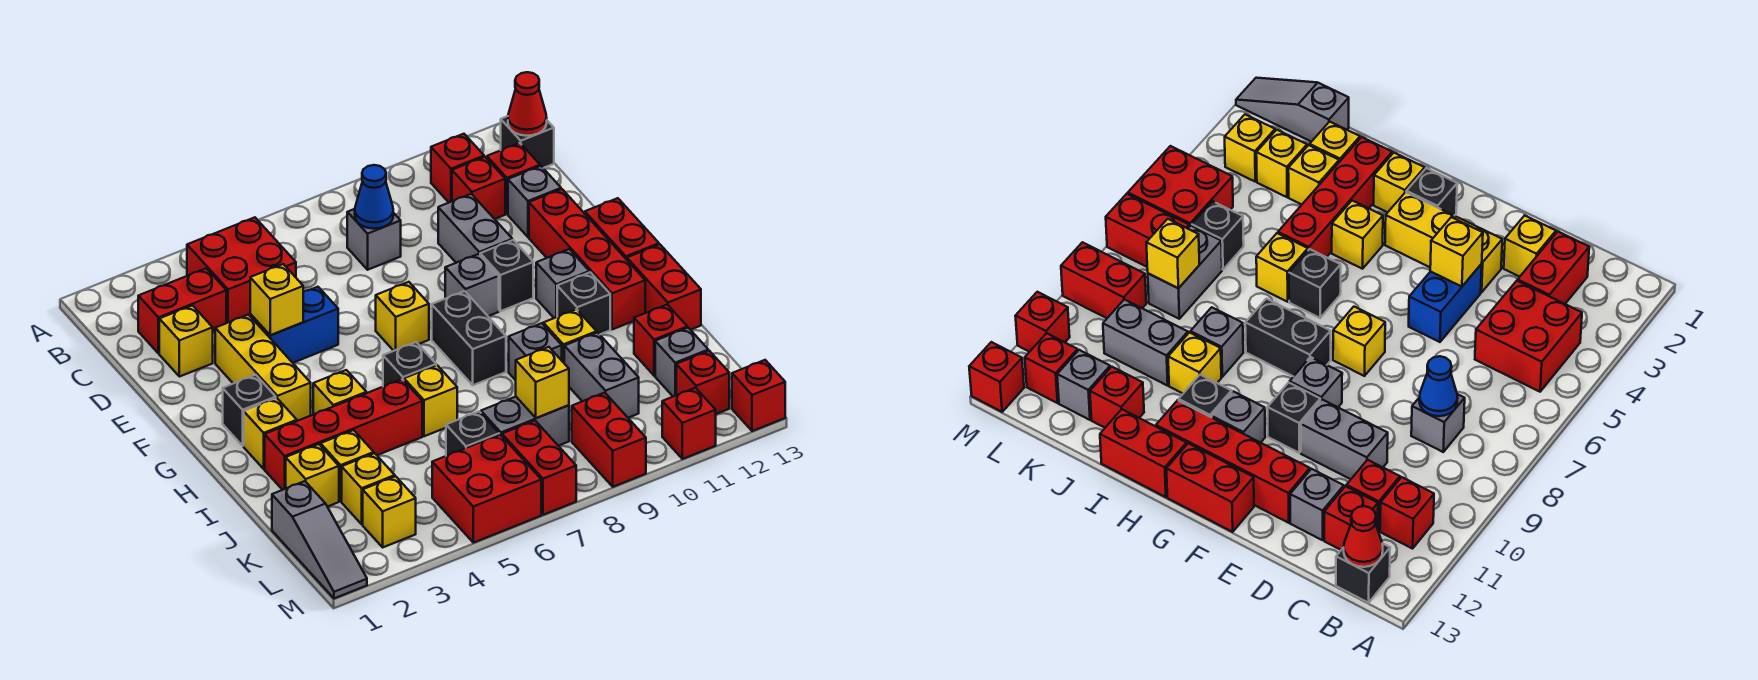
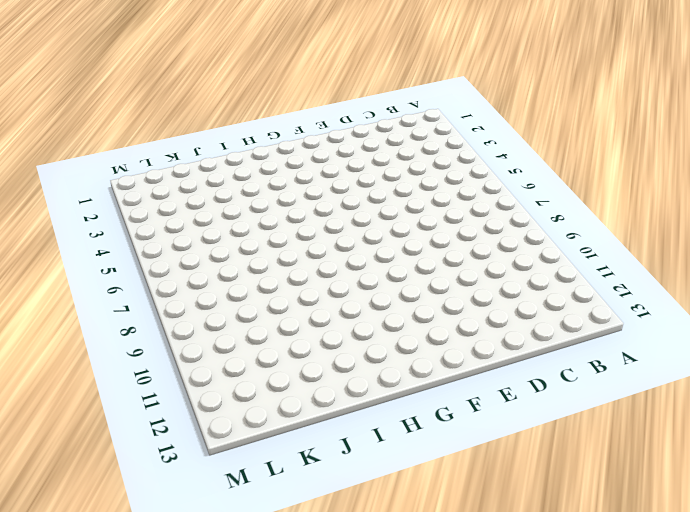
none -> red brick B4:C5 level 1
none -> red brick B11 level 1
none -> black brick B13 level 1
none -> red brick C2:C3 level 1

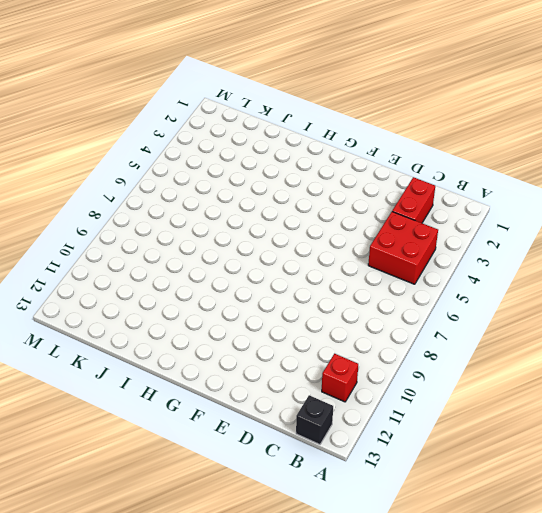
none -> grey brick C8 level 1
none -> red brick C11 level 1
none -> red brick C12 level 1
none -> yellow brick D2 level 1

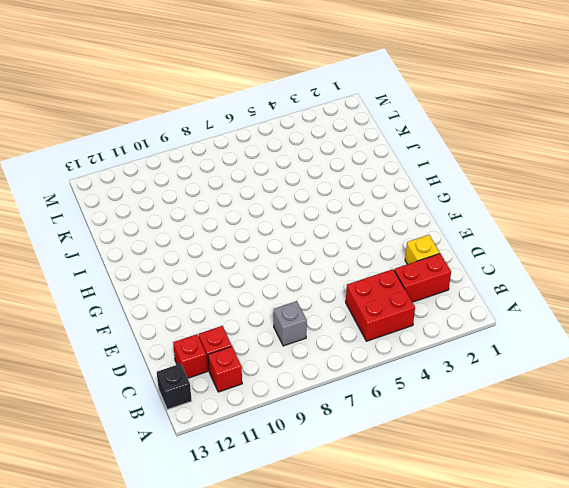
none -> grey brick D10:E10 level 1
none -> grey brick D12 level 1
none -> yellow brick E3:G3 level 1
none -> blue brick E4:E5 level 1

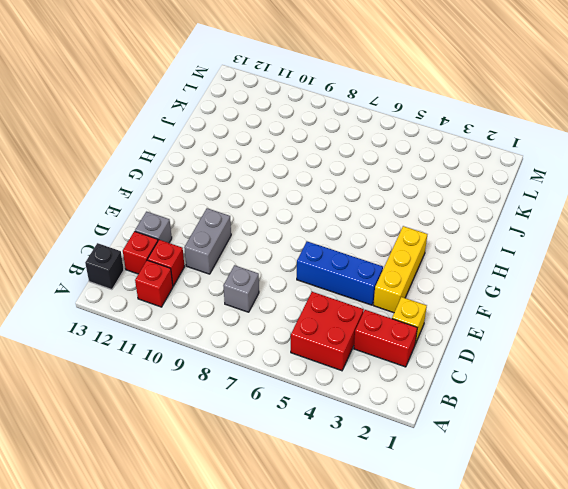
blue brick E4:E6 level 1 -> blue brick E4:E5 level 1
none -> red brick E12:H12 level 1
none -> yellow brick F7 level 1
none -> grey brick F9 level 1
none -> black brick F10 level 1

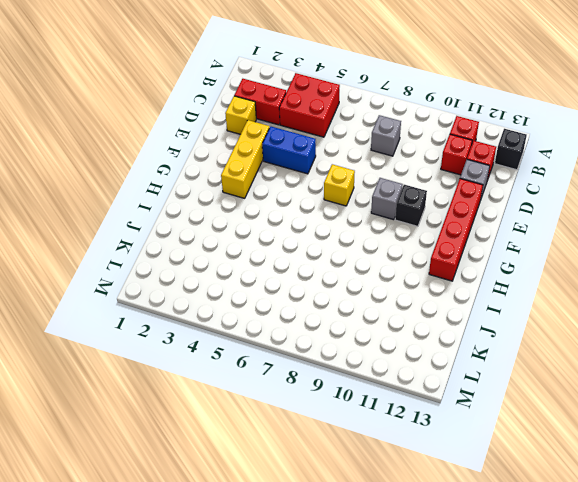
none -> grey brick D10:E10 level 1
none -> red brick F13:G13 level 1
none -> black brick G2 level 1
none -> black brick G8:H8 level 1

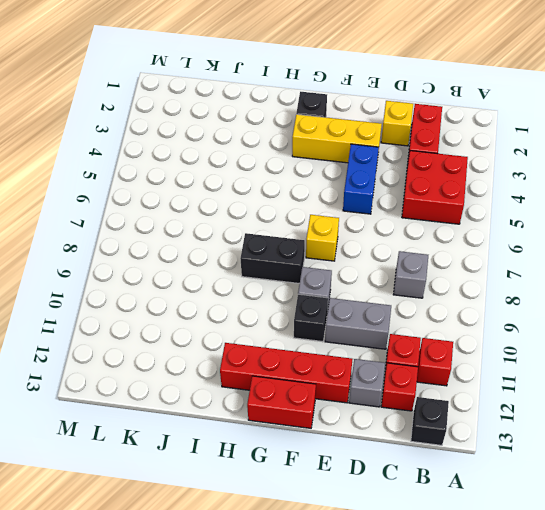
none -> grey brick G11 level 1
none -> yellow brick H2 level 1
none -> yellow brick H4 level 1
none -> black brick H6 level 1

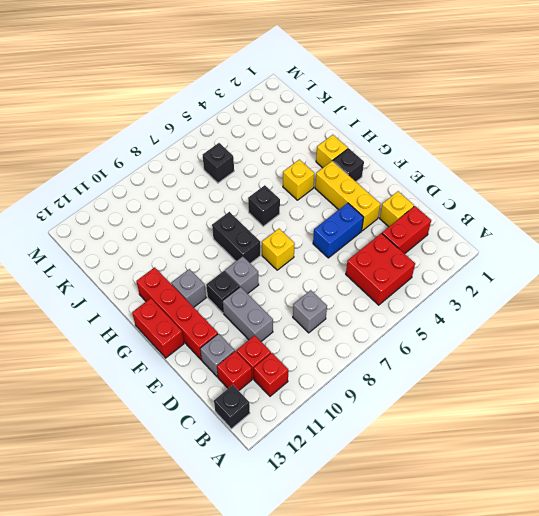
none -> black brick H11 level 1
none -> red brick H13:I13 level 1
none -> red brick I2:I5 level 1
none -> yellow brick I6 level 1

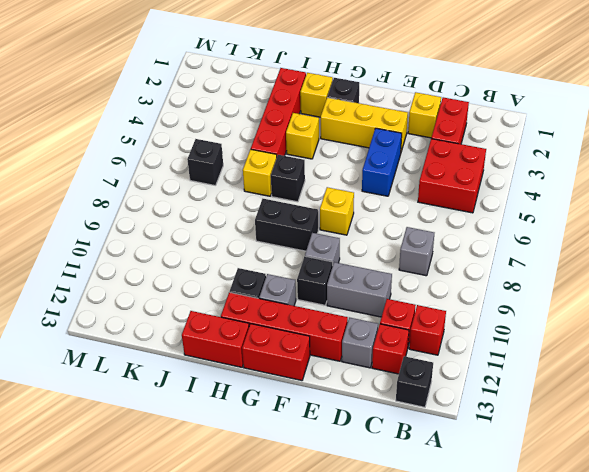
none -> grey brick I9 level 1
none -> yellow brick I10 level 1
none -> yellow brick J2 level 1
none -> yellow brick J3 level 1

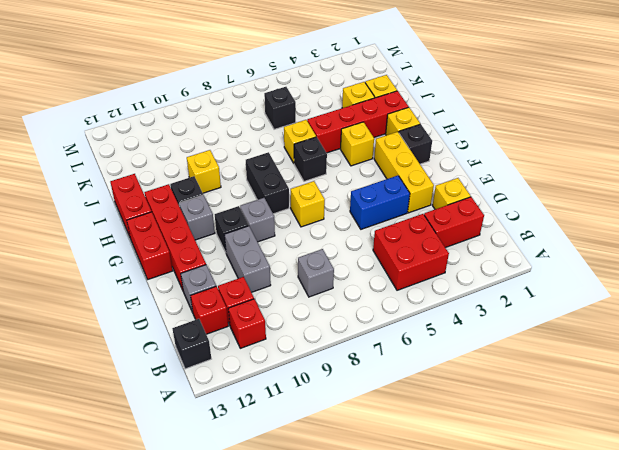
none -> grey brick I9 level 1
none -> grey brick J10:K10 level 1
none -> red brick J12 level 1
none -> grey slope K1:M1 level 1 top K

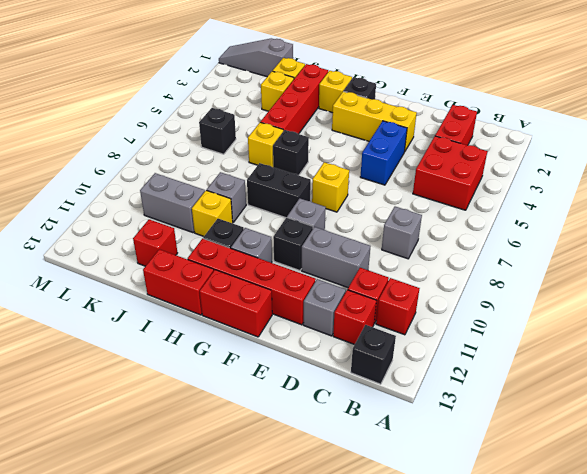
none -> yellow brick D2 level 1
none -> yellow brick H4 level 1
none -> yellow brick K3 level 1
none -> grey brick K7:K8 level 1

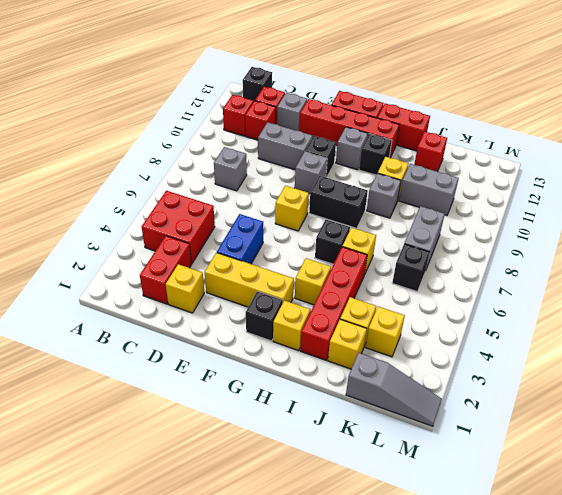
none -> grey brick K12 level 1
none -> yellow brick L3 level 1
none -> red brick L5:M6 level 1
none -> red brick L7:M7 level 1

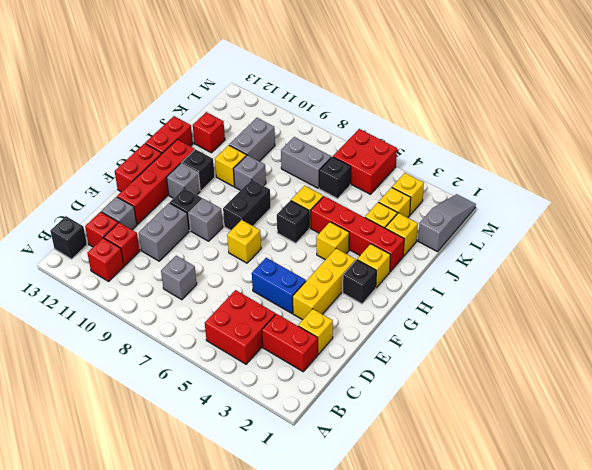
none -> grey brick K12 level 1
none -> red brick L7:M7 level 1
none -> red brick L9:M9 level 1
none -> red brick L12 level 1

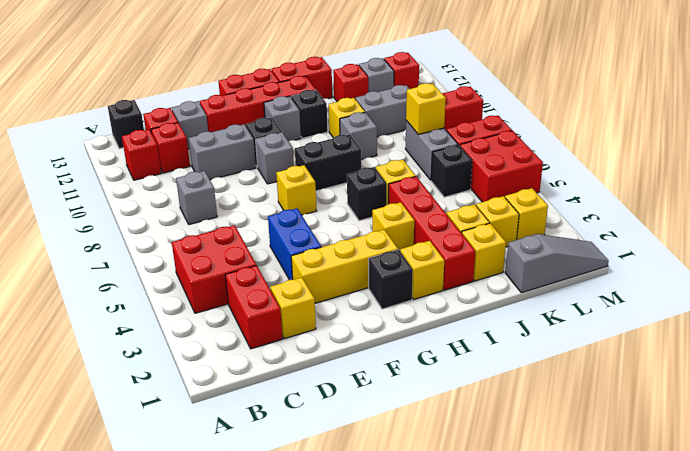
none -> red brick M11 level 1
none -> red brick M13 level 1
none -> red cone B13 level 2
none -> blue cone C8 level 2

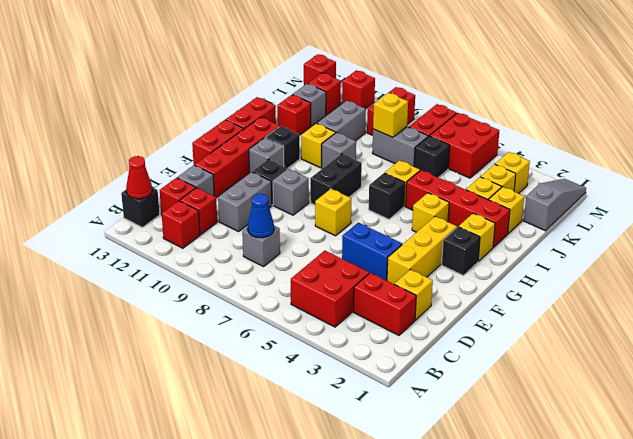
none -> yellow brick E4 level 2

